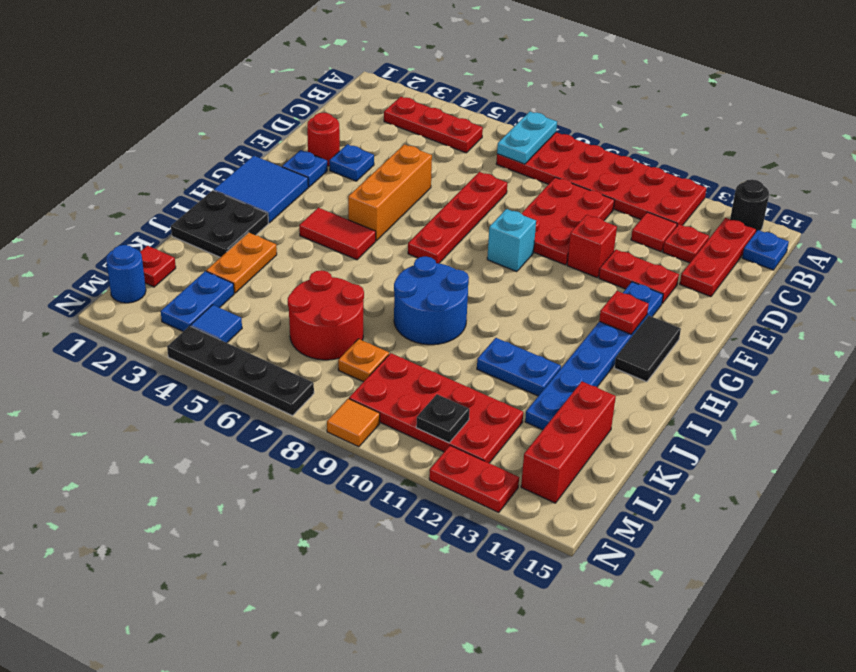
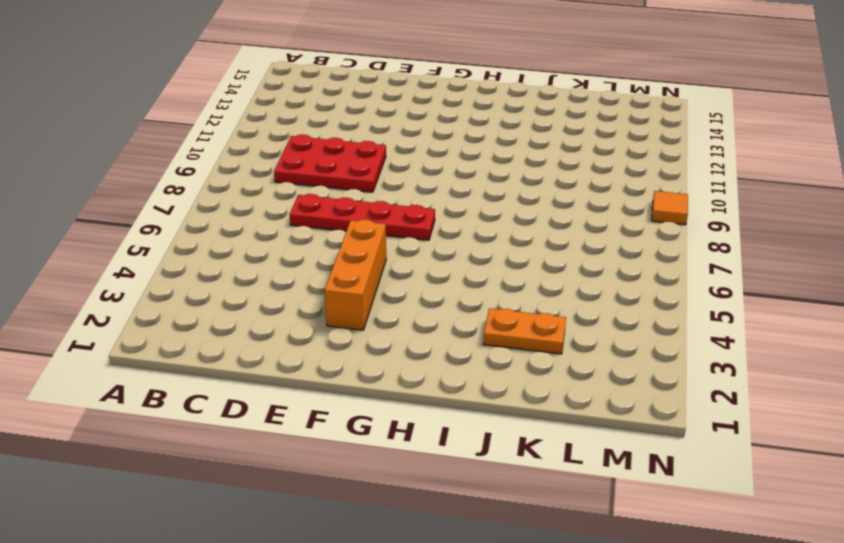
orange brick F3:F5 level 1 -> orange brick E5:G5 level 1
none -> red plate A7:B12 level 1
none -> black round brick A14 level 1
none -> red plate B3:B5 level 1
none -> red plate B14:D14 level 1

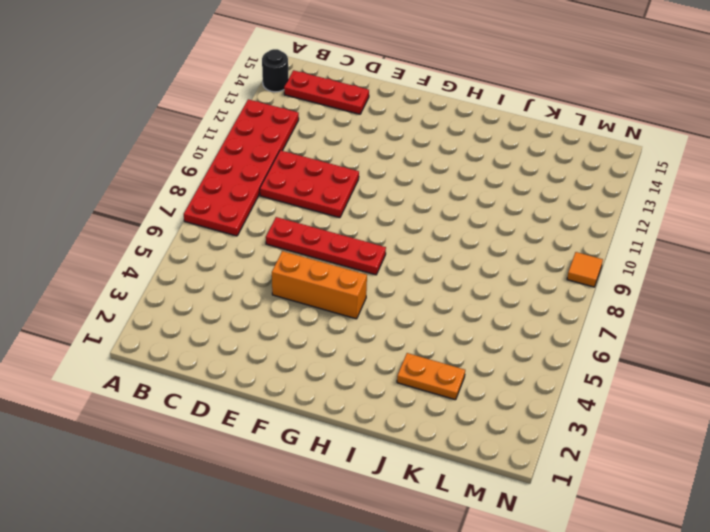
none -> red plate B3:B5 level 1
none -> blue plate B15 level 1
none -> red tile C12 level 1
none -> red plate C13 level 1

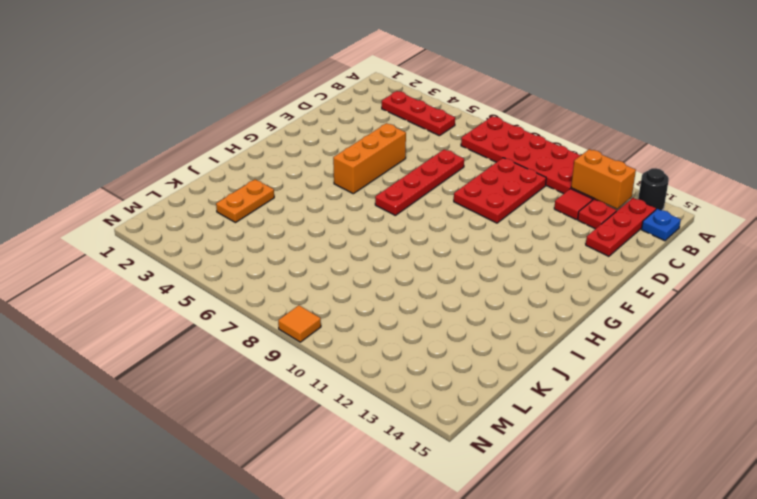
orange brick B12:B13 level 2 -> none
none -> red round brick E2 level 1
none -> blue plate E3 level 1
none -> red brick E11 level 1
none -> red plate E12:E13 level 1

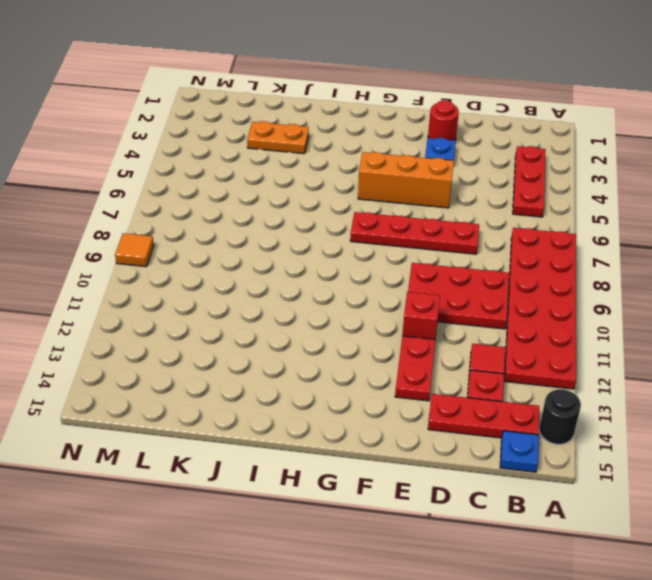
none -> blue plate F2 level 1
none -> cyan brick F9 level 1
none -> blue plate F13:K13 level 1
none -> blue tile G1:H2 level 1

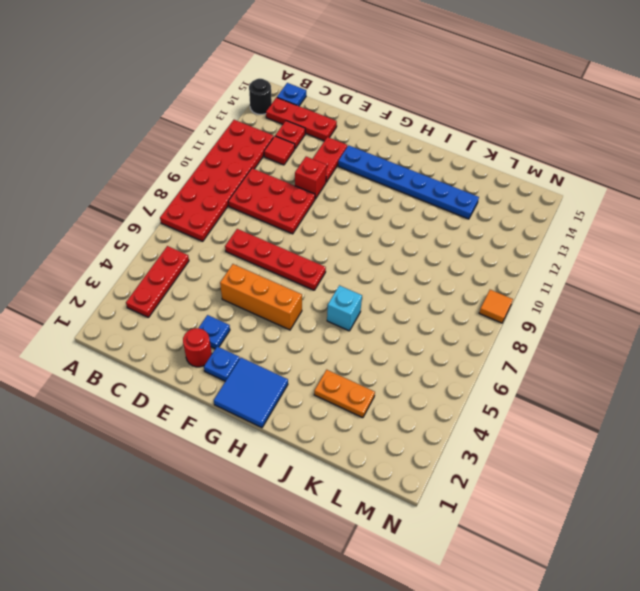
cyan brick I6 level 1 -> cyan brick F9 level 1
none -> black tile G14:H14 level 1
none -> red tile H4:H5 level 1
none -> black plate I1:J2 level 1
none -> blue round brick I8:J9 level 1

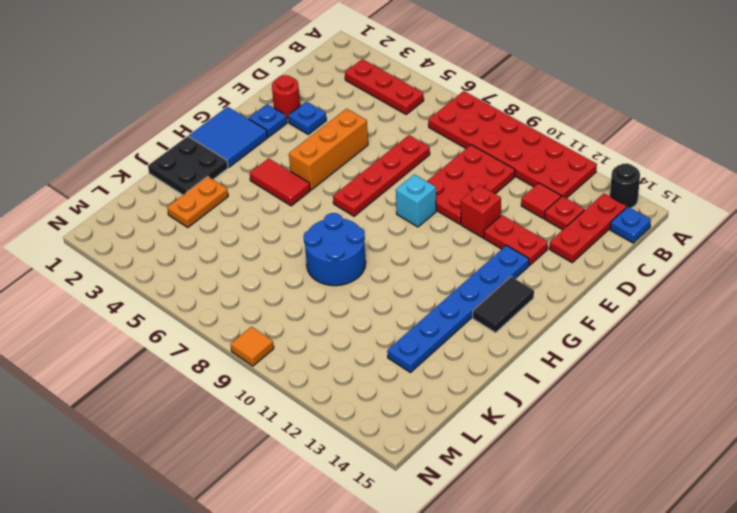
none -> blue plate J11:J12 level 1
none -> red round brick K6:L7 level 1
none -> red brick K14:M14 level 1
none -> red plate L1 level 1

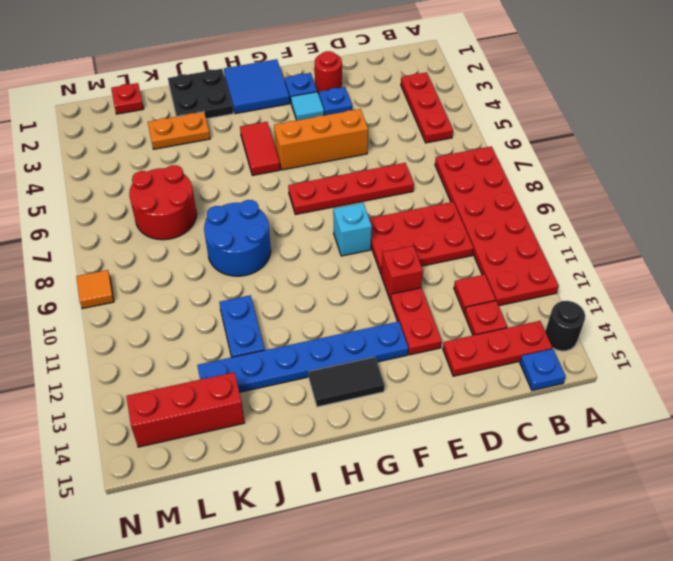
cyan tile F3 level 1 -> none
none -> blue plate L3:M3 level 1
none -> orange plate L8 level 1
none -> red plate L9:M12 level 1
none -> blue round brick M1 level 1

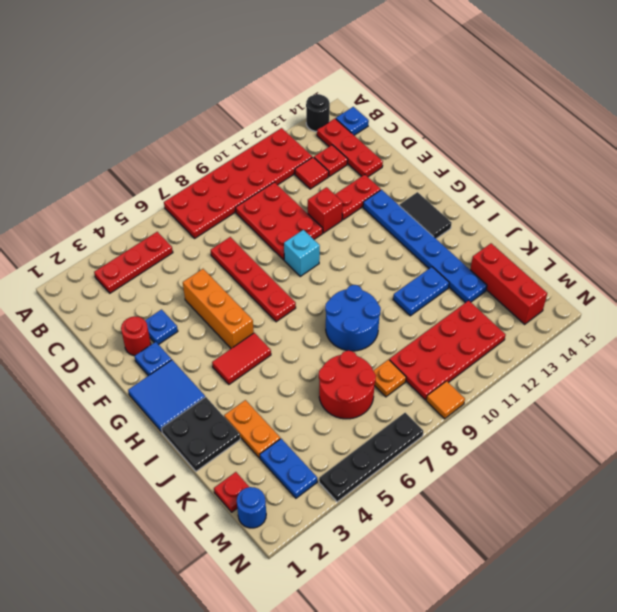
none -> blue tile M4 level 1
none -> red plate N12:N13 level 1
none -> cyan plate A7:B7 level 2
none -> red plate G13 level 2

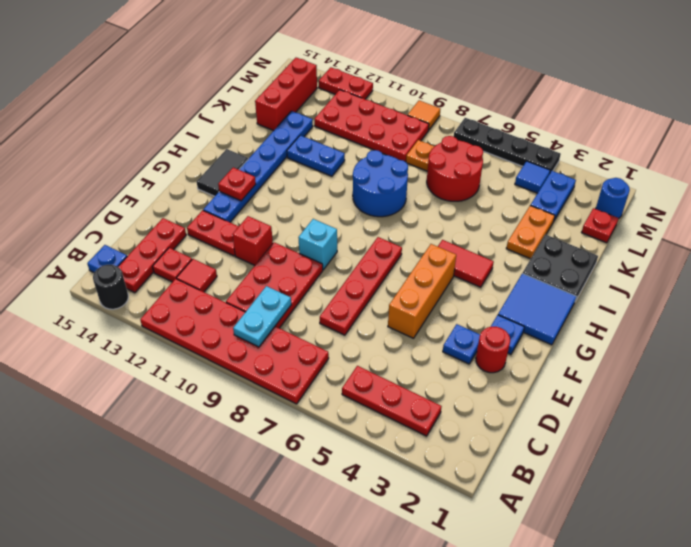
cyan plate B9:C9 level 2 -> cyan plate A7:B7 level 2
none -> black plate M11 level 2

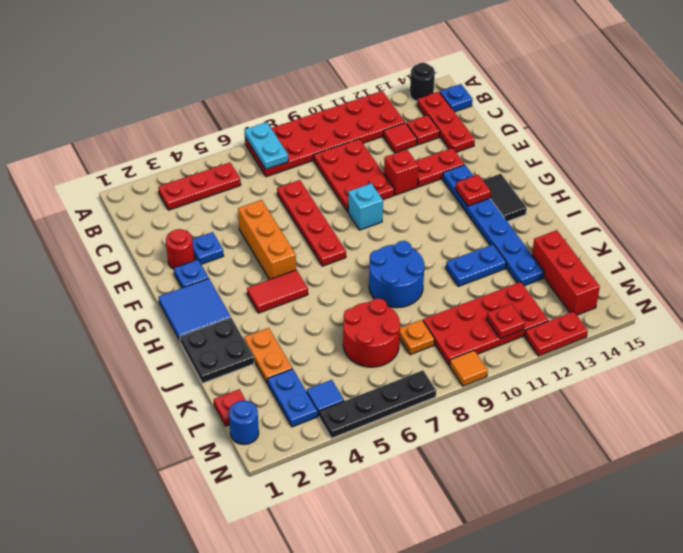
red plate M11 level 2 -> black plate M11 level 2

